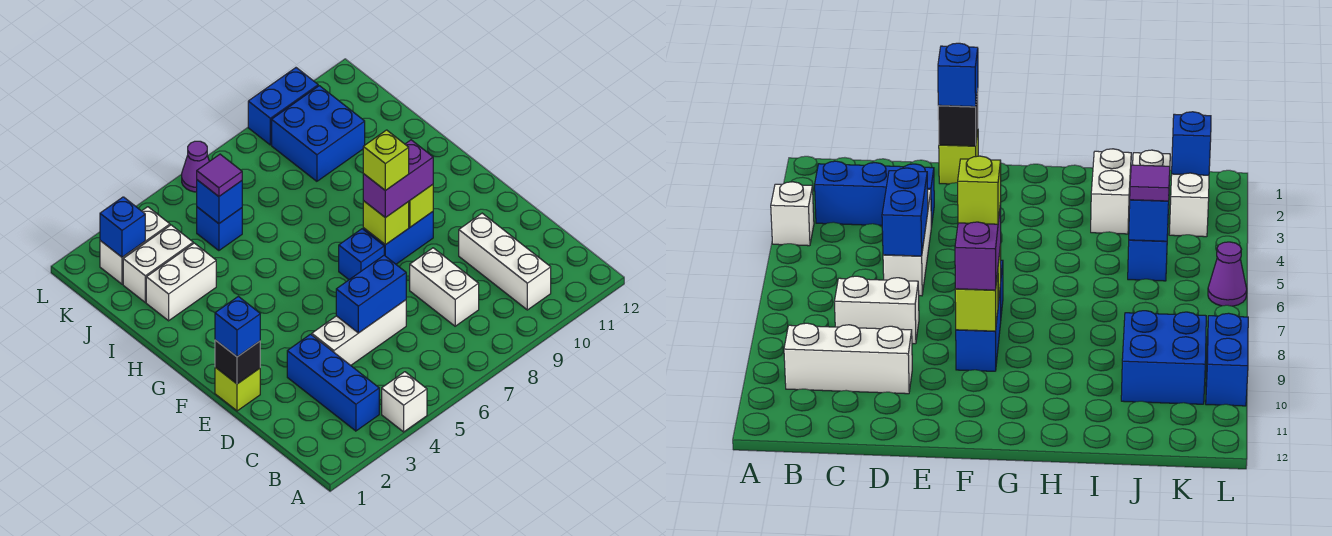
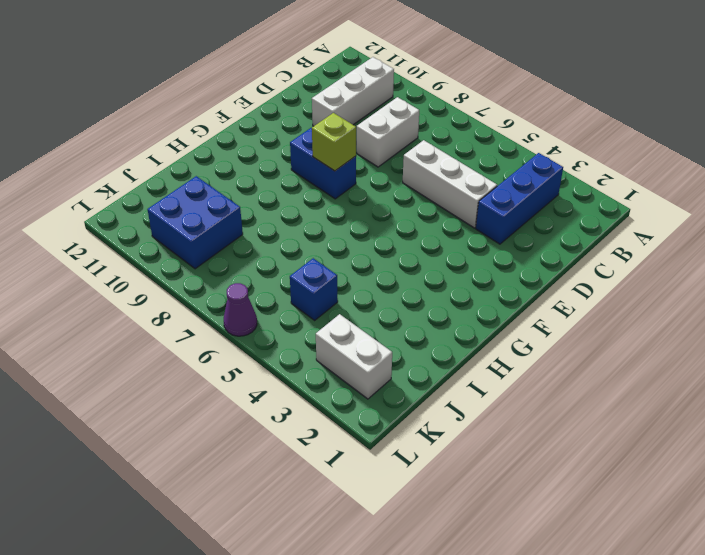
none -> white brick A4 level 1
none -> lime brick E1 level 1
none -> blue brick F7 level 1

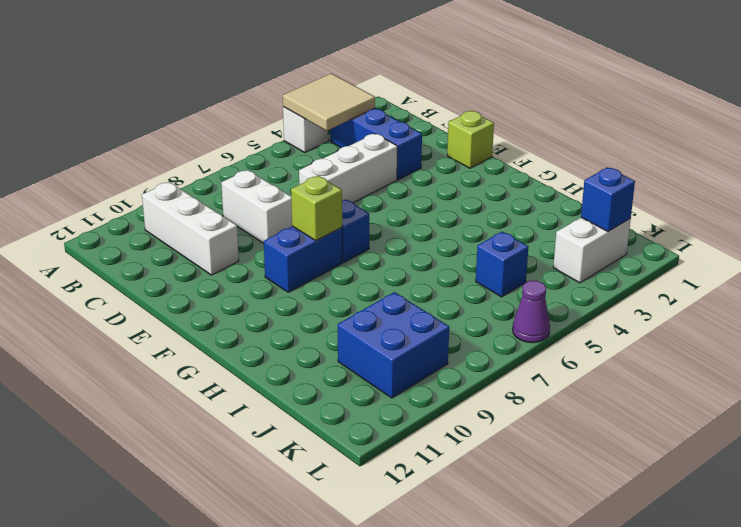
tan tile A3:B4 level 2 -> none
none -> white brick I2:I3 level 1
none -> white brick J2:J3 level 1
none -> blue brick L9:L10 level 1

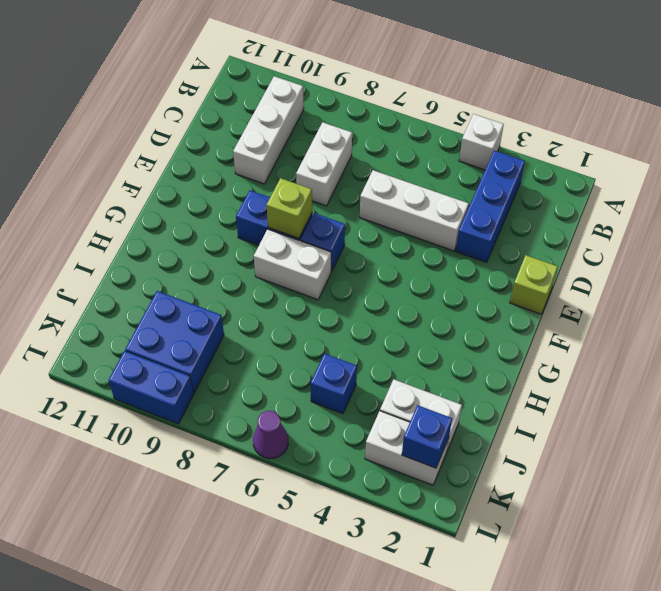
white brick G7:G8 level 1 -> white brick I2:I3 level 1
none -> blue brick D5:D6 level 2
none -> black brick E1 level 2
none -> lime brick F9 level 2

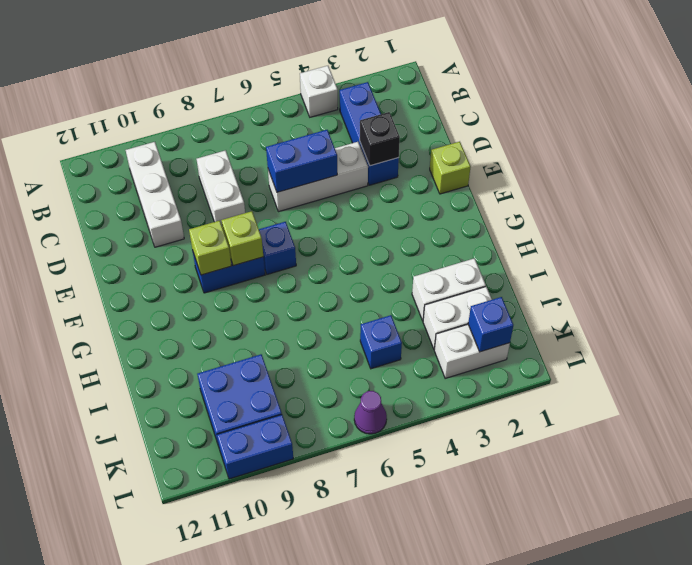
black brick D3 level 2 -> black brick E1 level 2
none -> blue brick J5 level 2
none -> blue brick E1 level 3
none -> purple brick F8:F9 level 3

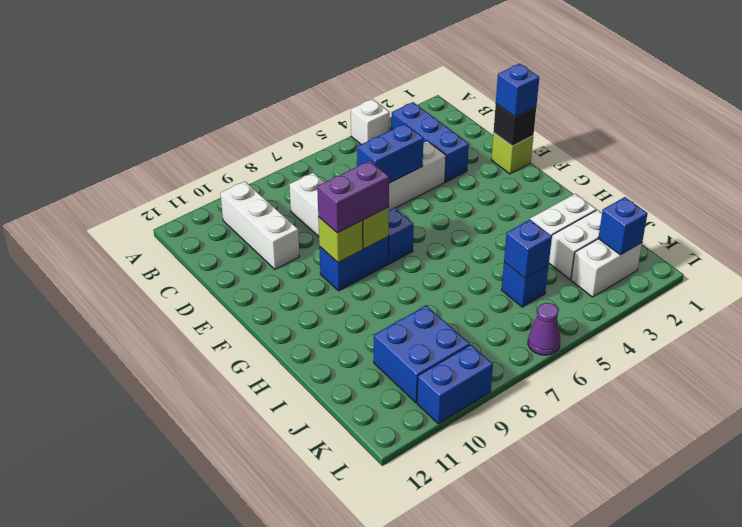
none -> purple tile J5 level 3
none -> lime brick F8 level 4

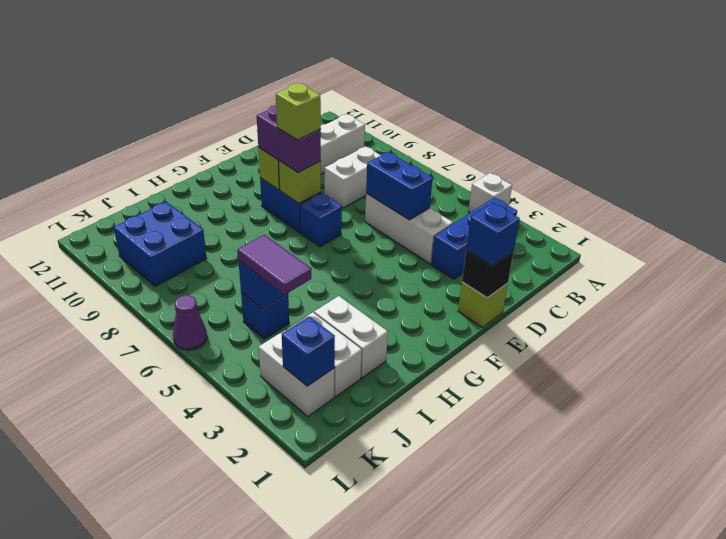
purple tile J4:J5 level 3 -> purple tile J5 level 3
none -> blue brick L9:L10 level 1

